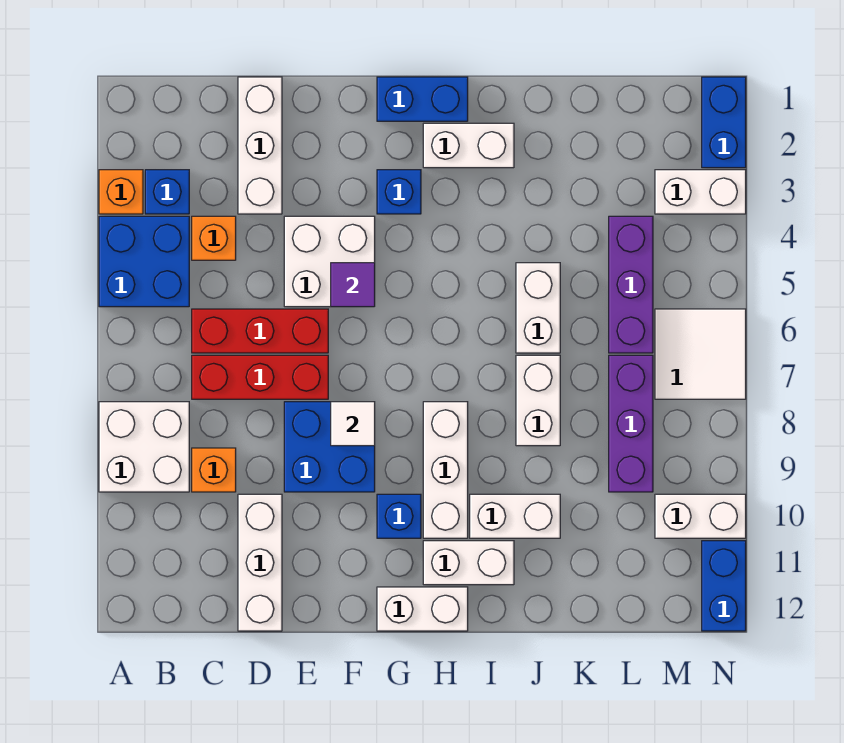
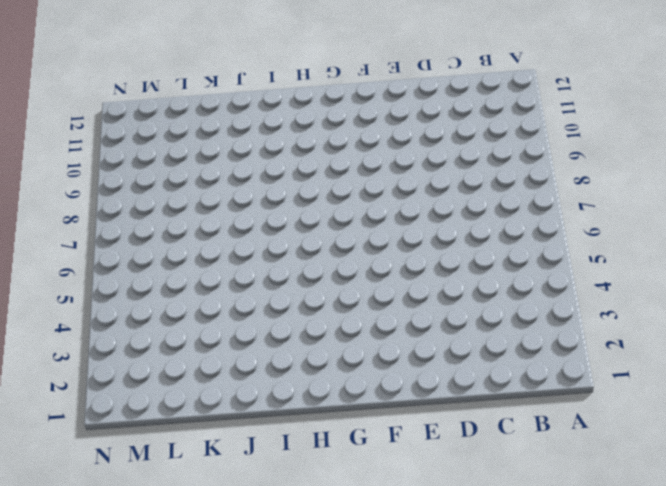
none -> orange brick A3 level 1
none -> blue brick A4:B5 level 1
none -> white brick A8:B9 level 1
none -> blue brick B3 level 1

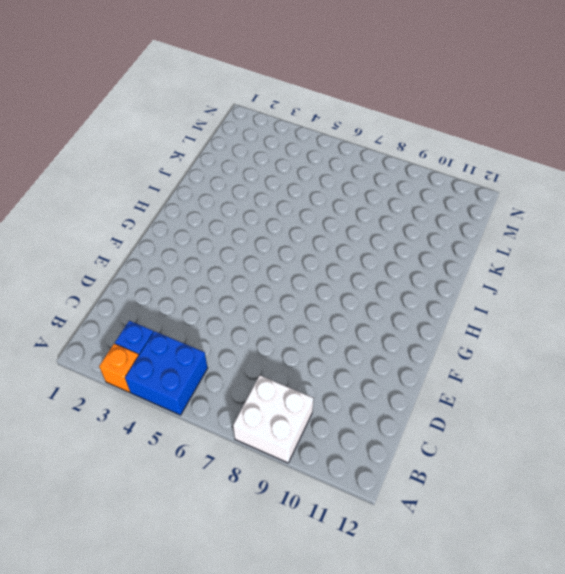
none -> orange brick C4 level 1
none -> red brick C6:E6 level 1
none -> red brick C7:E7 level 1
none -> orange brick C9 level 1

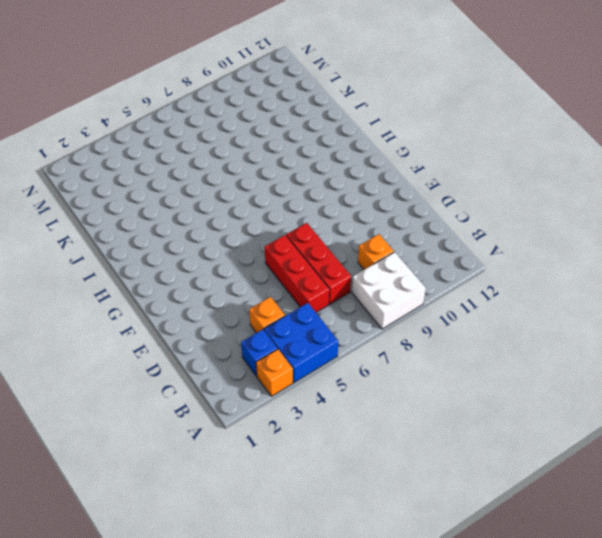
none -> white brick D1:D3 level 1
none -> white brick D10:D12 level 1
none -> white brick E4:F5 level 1
none -> blue brick E8:F9 level 1

